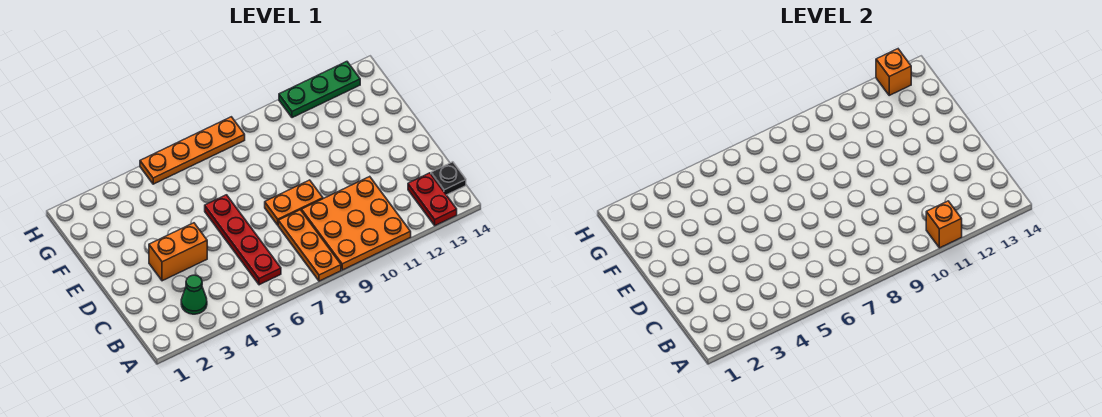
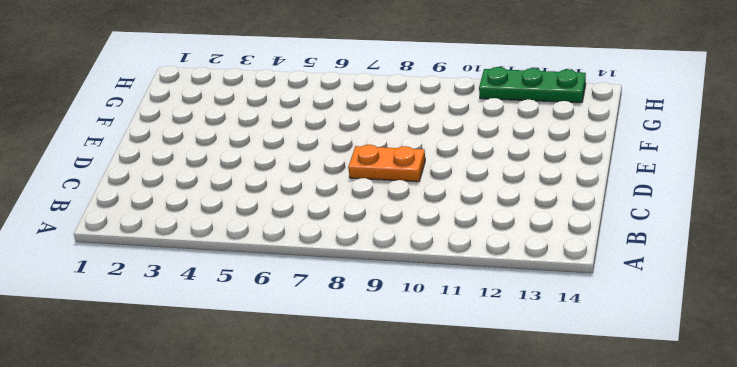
none -> orange plate A8:C8 level 1
none -> orange plate A9:C11 level 1
none -> red plate A13:B13 level 1

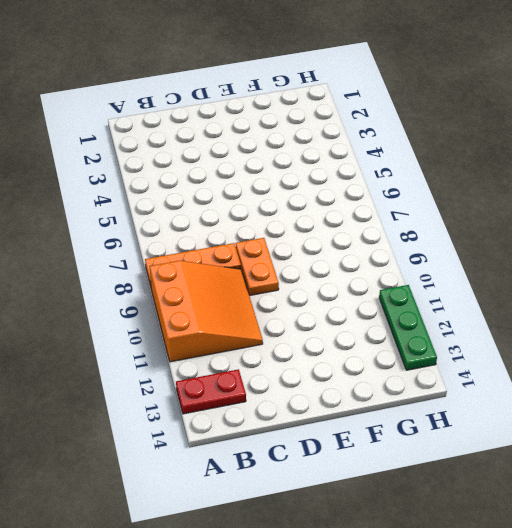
orange slope A9:C11 level 1 top A -> orange plate A9:C11 level 1
none -> green cone B3 level 1
none -> red plate B6:E6 level 1
none -> black plate B14 level 1

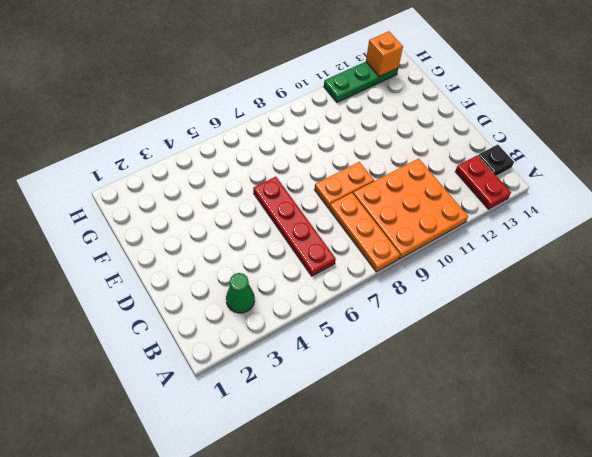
none -> orange brick D3:D4 level 1
none -> orange plate H5:H8 level 1
none -> orange brick A11 level 2

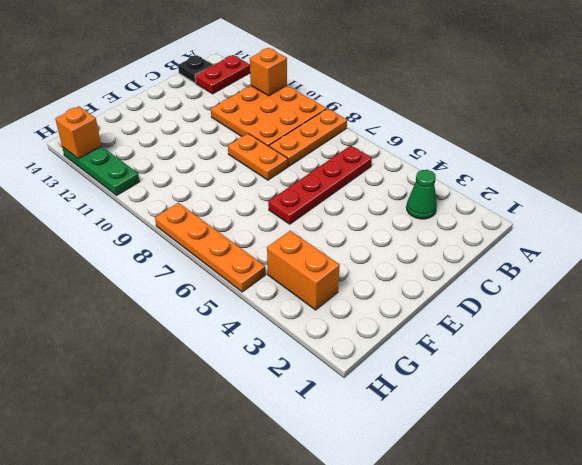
orange brick G3:G4 level 1 -> orange brick D3:D4 level 1

